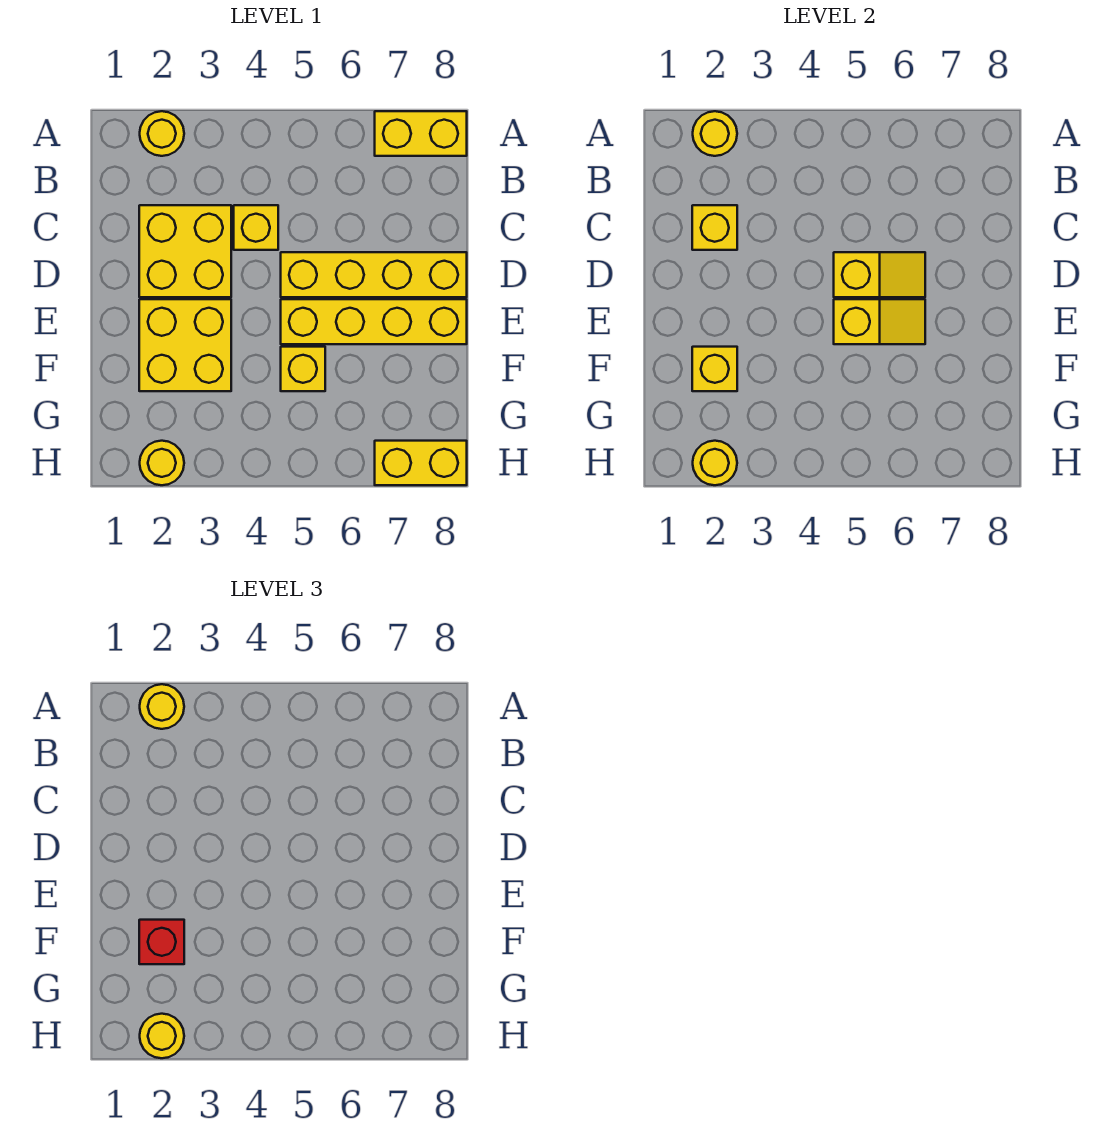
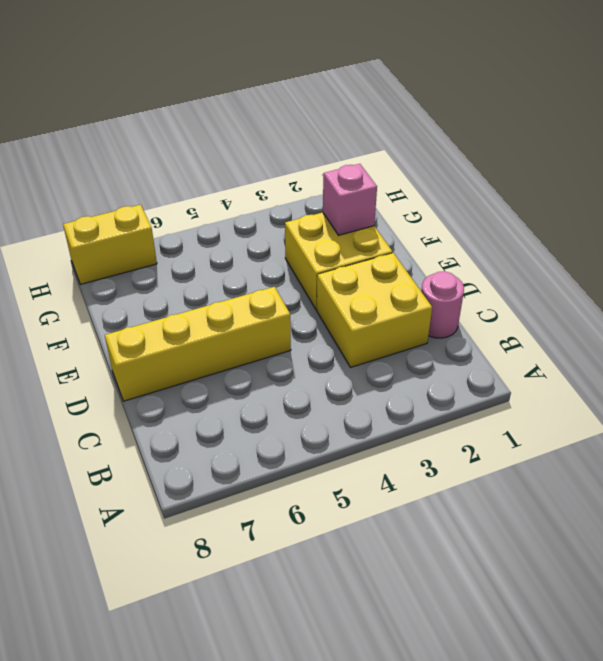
pink round brick C1 level 1 -> none
pink brick F2 level 2 -> yellow brick F2 level 2
none -> yellow round brick A2 level 1
none -> yellow brick A7:A8 level 1
none -> yellow brick C4 level 1

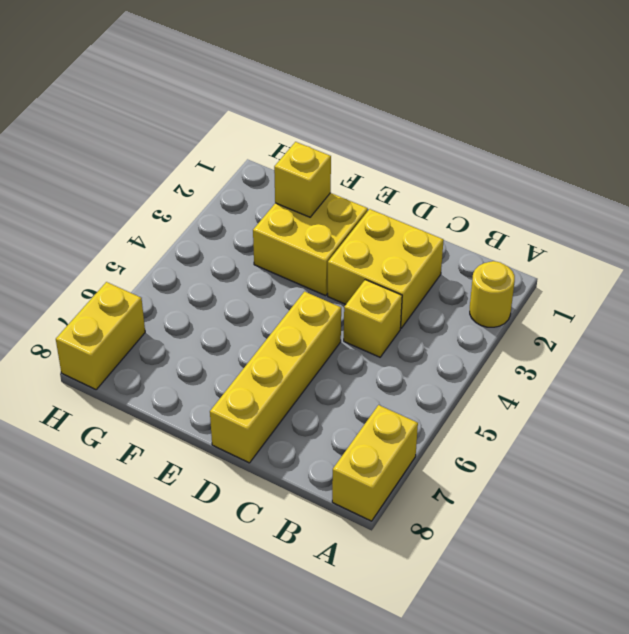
none -> yellow brick E5:E8 level 1
none -> yellow brick F5 level 1
none -> yellow round brick H2 level 1

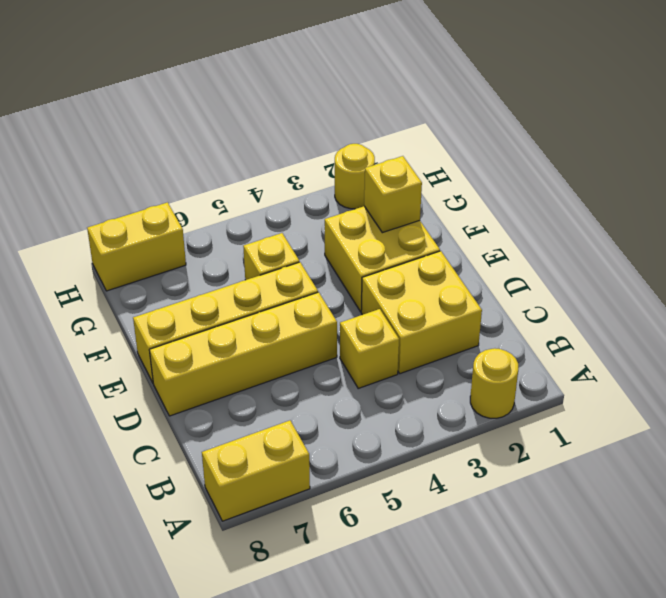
none -> yellow round brick A2 level 2
none -> yellow brick C2 level 2
none -> yellow slope D5:D6 level 2 top 5

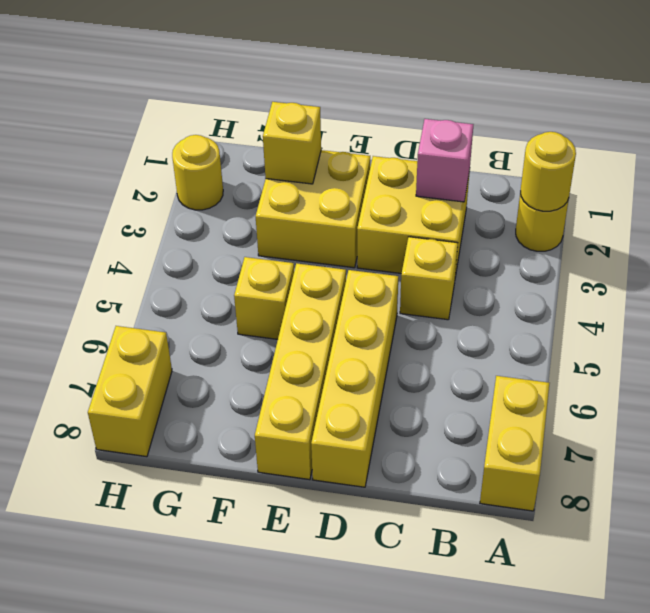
pink brick C2 level 2 -> yellow brick C2 level 2
none -> yellow slope D5:D6 level 2 top 5
none -> yellow slope E5:E6 level 2 top 5
none -> yellow round brick H2 level 2

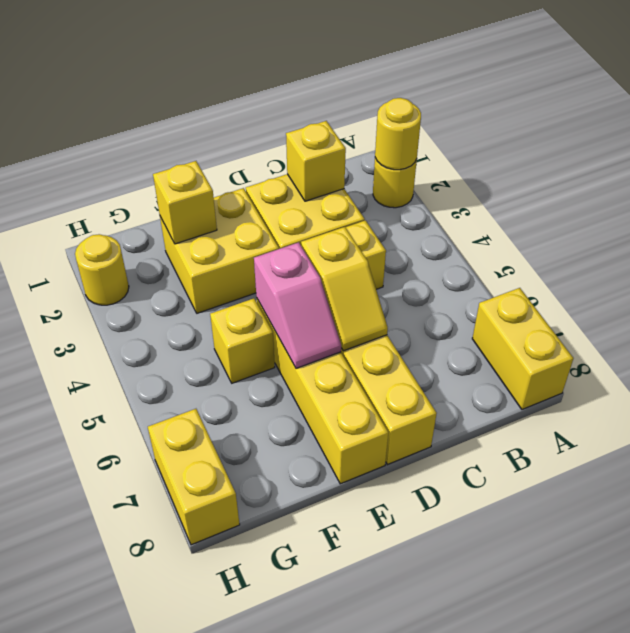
pink slope E5:E6 level 2 top 5 -> yellow slope E5:E6 level 2 top 5
none -> yellow round brick H2 level 2
none -> yellow round brick A2 level 3
none -> red brick F2 level 3

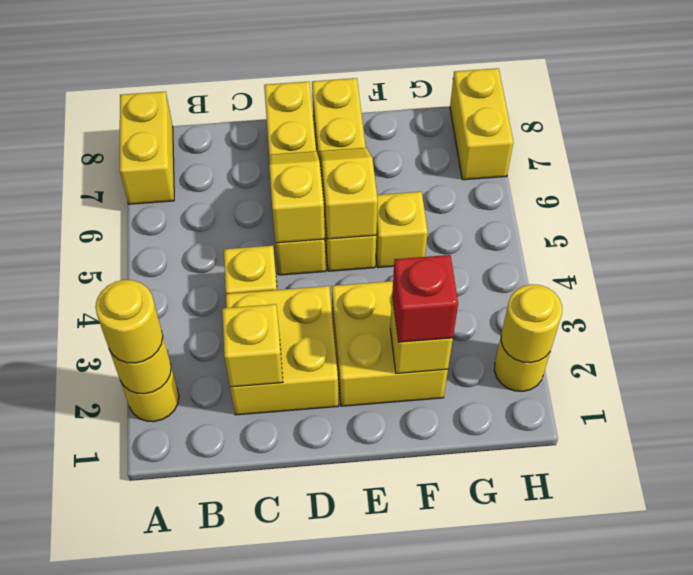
none -> yellow round brick H2 level 3

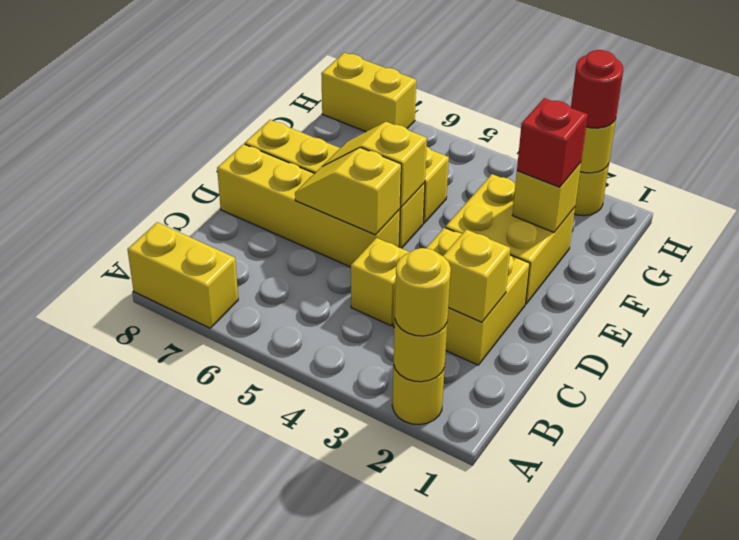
red round brick H2 level 3 -> yellow round brick H2 level 3

